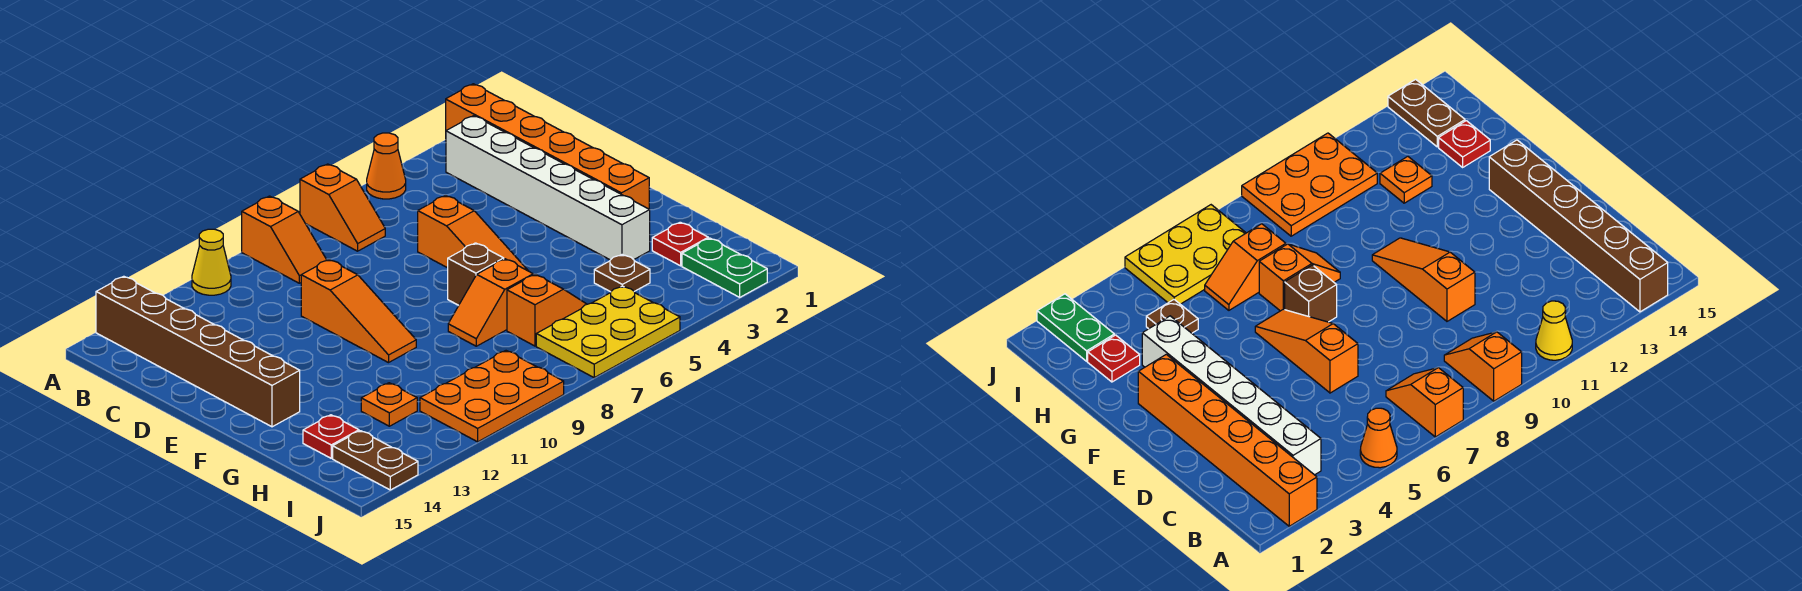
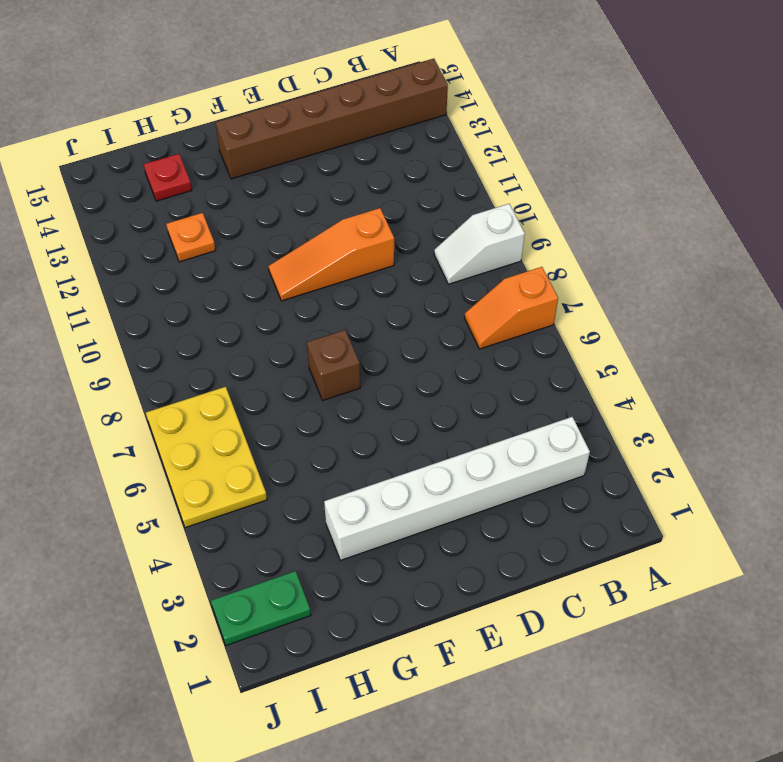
white slope A9:B9 level 1 top A -> orange slope A9:B9 level 1 top A
none -> orange brick A2:F2 level 1
none -> orange cone A5 level 1
none -> yellow cone A11 level 1

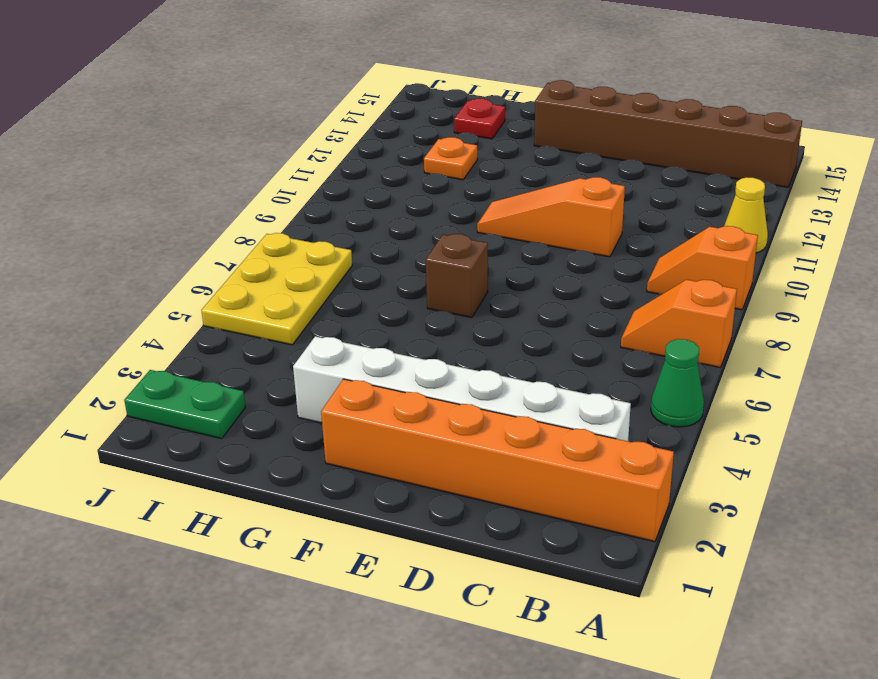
green cone A5 level 1 -> orange cone A5 level 1
none -> orange slope D6:F6 level 1 top D
none -> orange slope G7:G8 level 1 top 7
none -> red plate H2 level 1

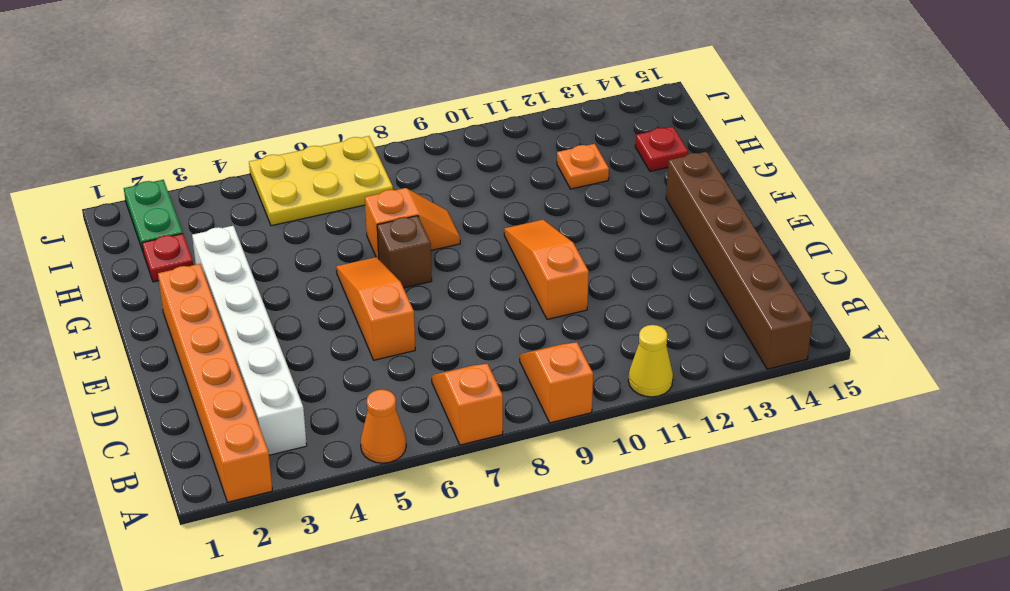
none -> brown plate H4 level 1
none -> orange slope H6:H7 level 1 top 7
none -> orange plate I9:J11 level 1

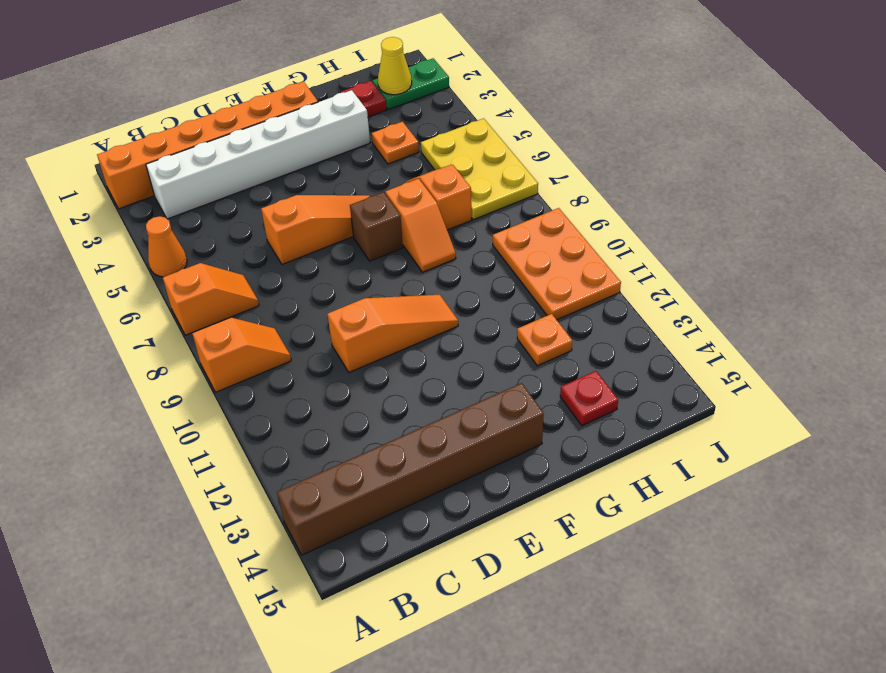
orange plate H4 level 1 -> brown plate H4 level 1
yellow cone I2 level 2 -> yellow cone A11 level 1
none -> brown plate I14:J14 level 1

